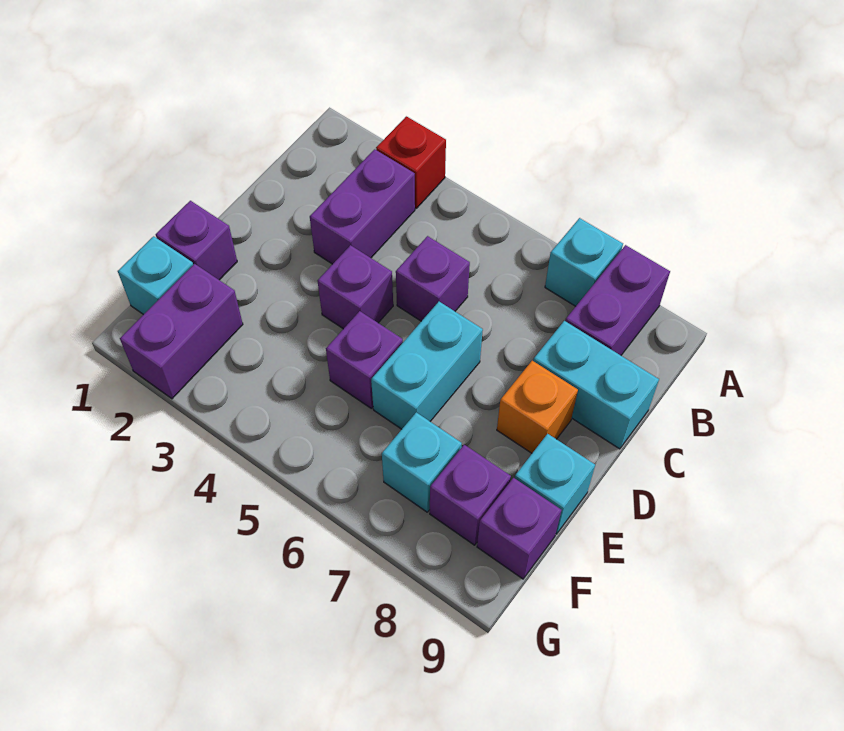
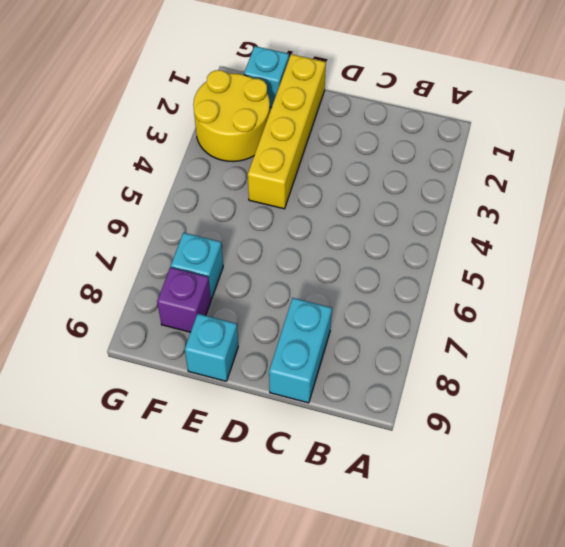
yellow brick E1:E4 level 1 -> purple brick E1 level 1
yellow round brick F2:G3 level 1 -> purple brick F2:G2 level 1
none -> red brick A3 level 1
none -> cyan brick A7 level 1
none -> purple brick A8:B8 level 1

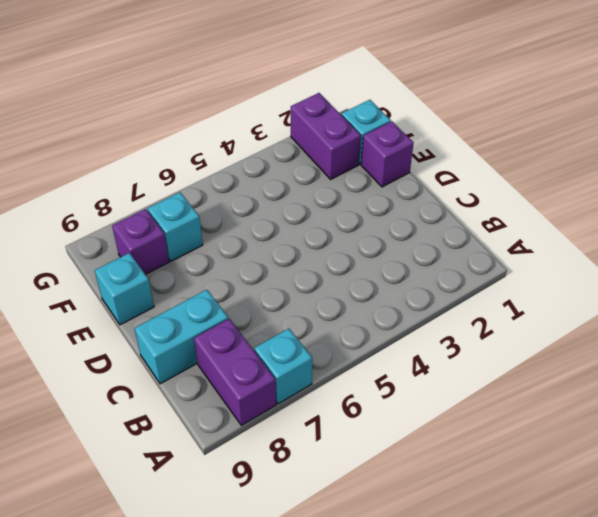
none -> red brick A3 level 1
none -> purple brick B3:C3 level 1
none -> purple brick C5 level 1

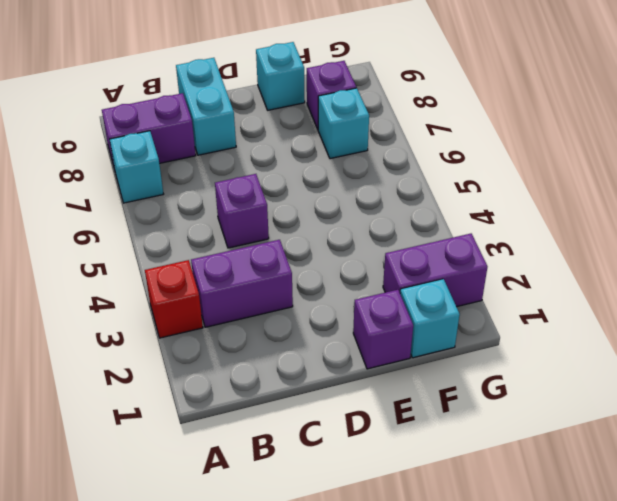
none -> purple brick D4 level 1
none -> cyan brick D6:E6 level 1
none -> orange brick D8 level 1

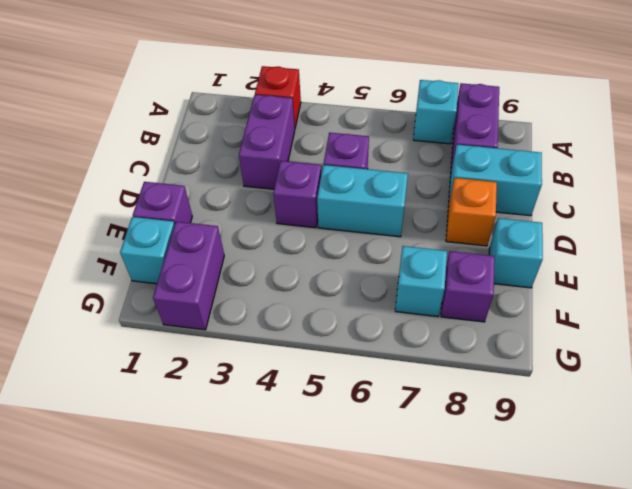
cyan brick D5:D6 level 1 -> cyan brick D6:E6 level 1
none -> purple brick E5 level 1
none -> purple brick F9 level 1

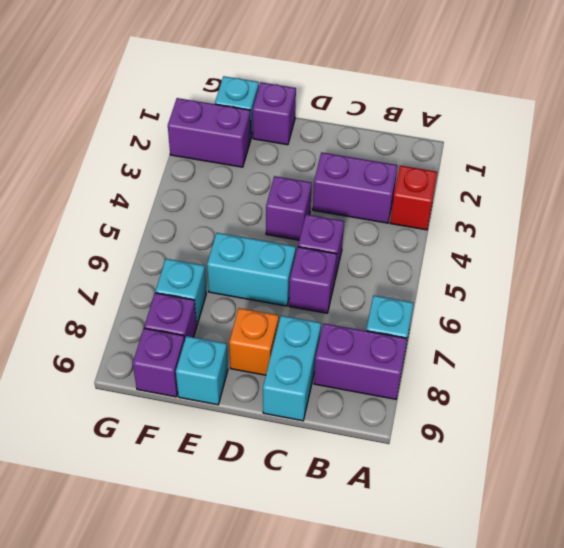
purple brick C6 level 1 -> purple brick E5 level 1

